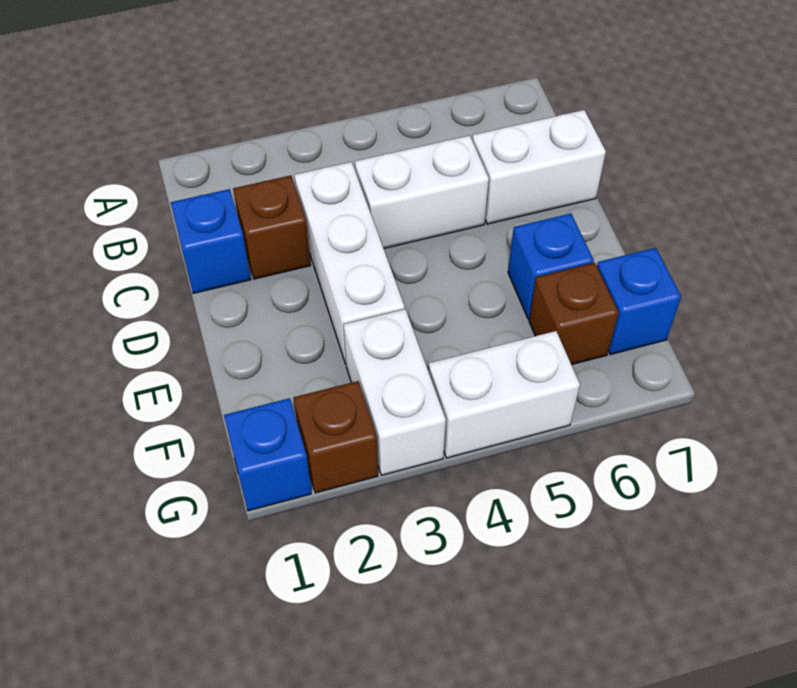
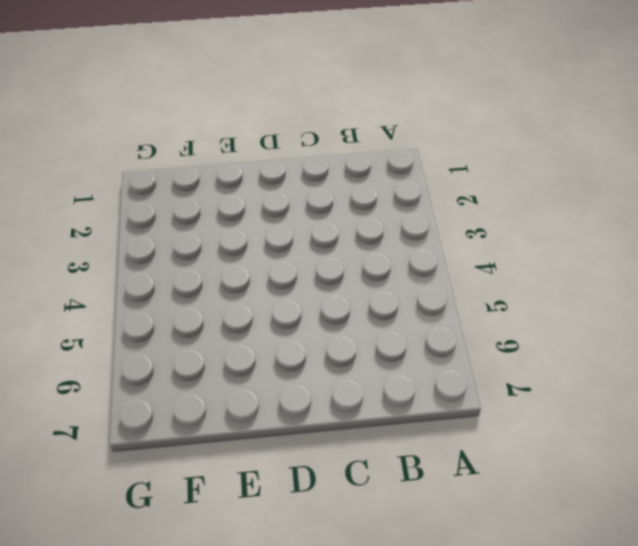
none -> blue brick C1 level 1
none -> brown brick C2 level 1
none -> white brick C3:E3 level 1

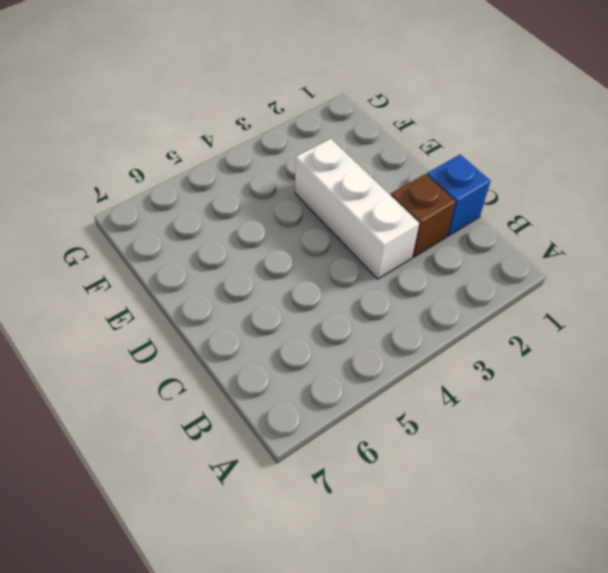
none -> white brick C4:C5 level 1
none -> white brick C6:C7 level 1
none -> blue brick E6 level 1

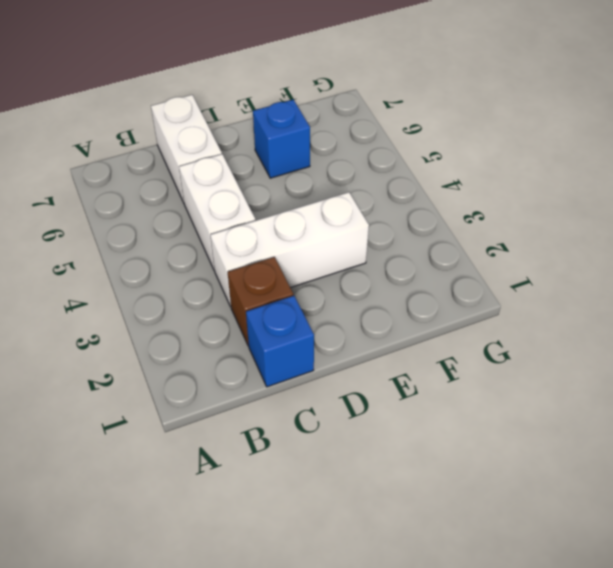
none -> white brick F3:G3 level 1
none -> brown brick F6 level 1
none -> blue brick F7 level 1

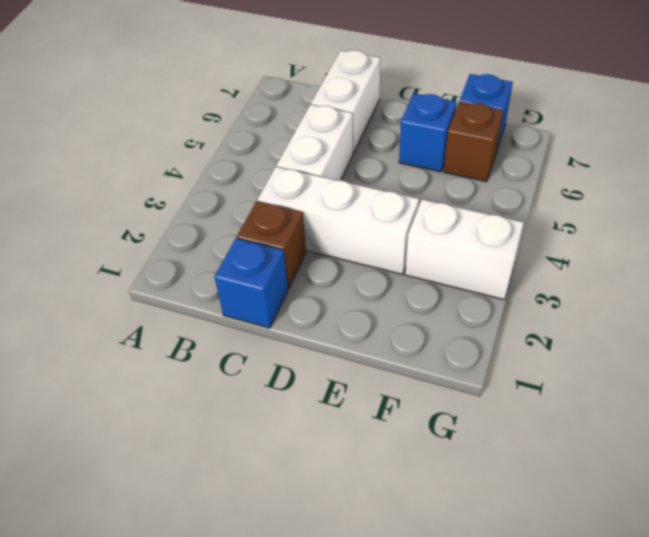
none -> blue brick G1 level 1
none -> brown brick G2 level 1
none -> white brick G4:G5 level 1

